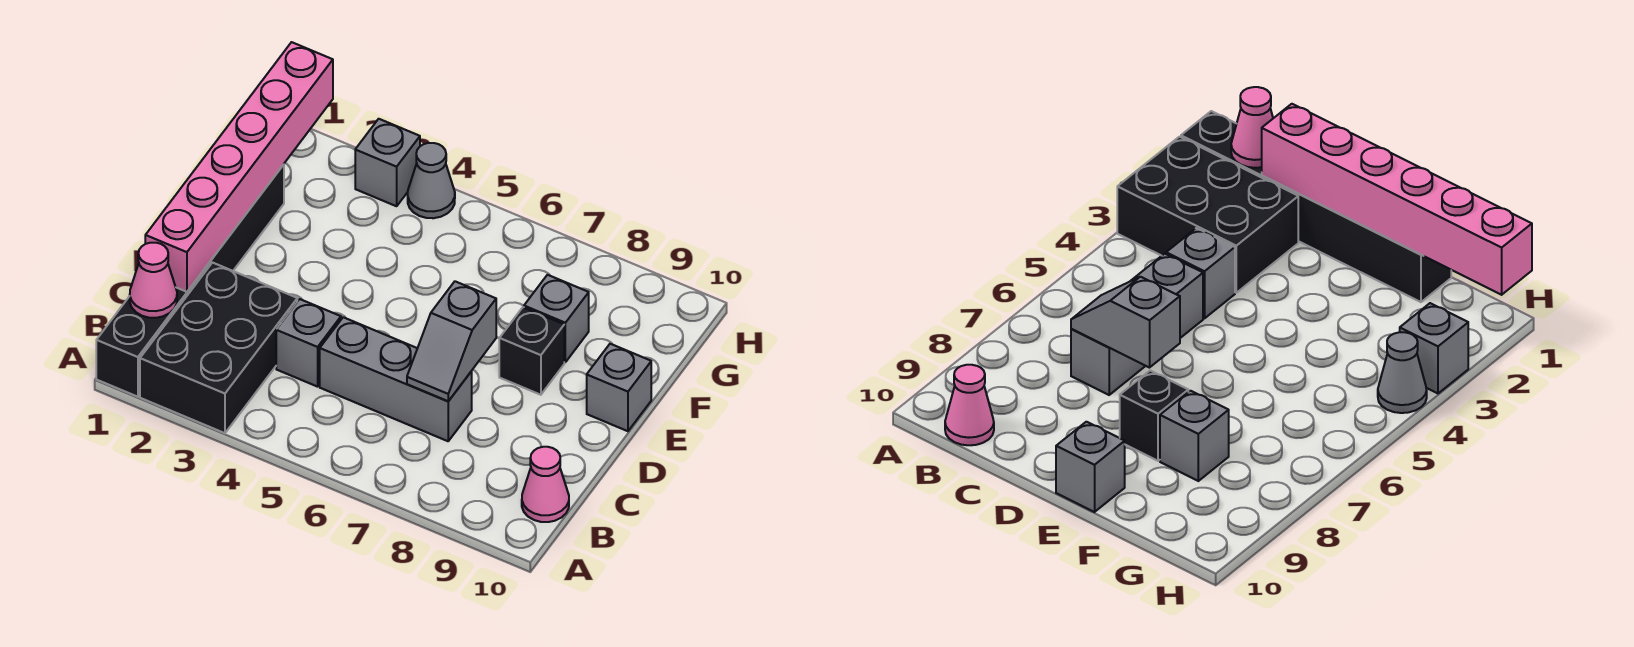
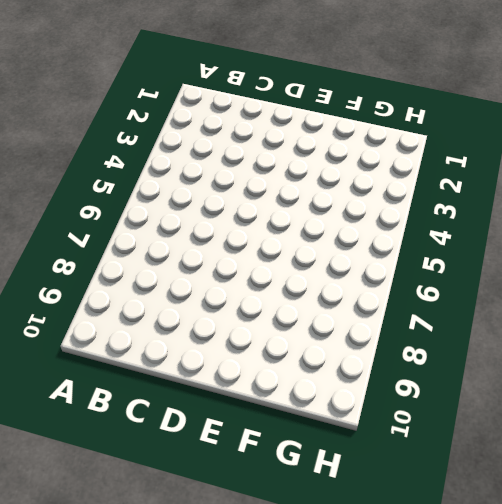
none -> black brick A1:F1 level 1
none -> black brick A2:C3 level 1
none -> pink cone B10 level 1

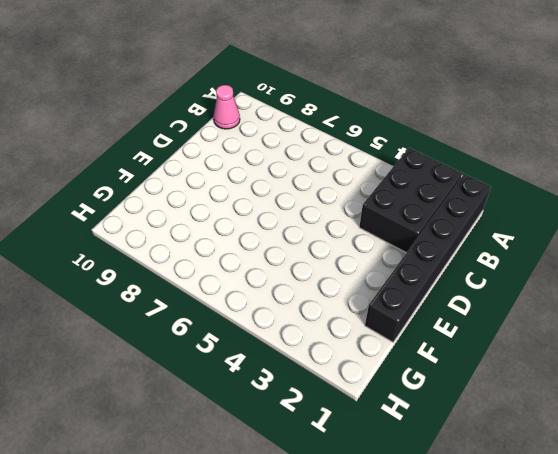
none -> grey brick C4 level 1
none -> grey brick C5:C7 level 1
none -> black brick E8 level 1

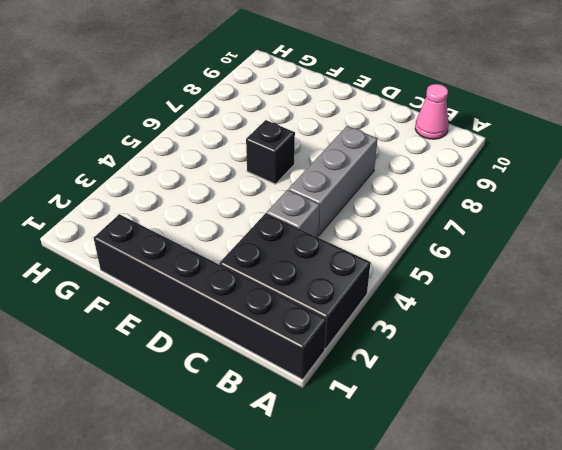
black brick E6 level 1 -> black brick E8 level 1
none -> grey brick E10 level 1
none -> grey brick F8 level 1
none -> grey brick H3 level 1

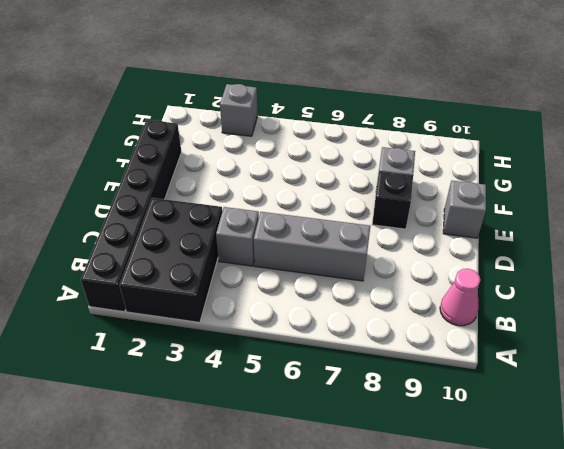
none -> grey cone H4 level 1
none -> pink cone B1 level 2
none -> pink brick C1:H1 level 2

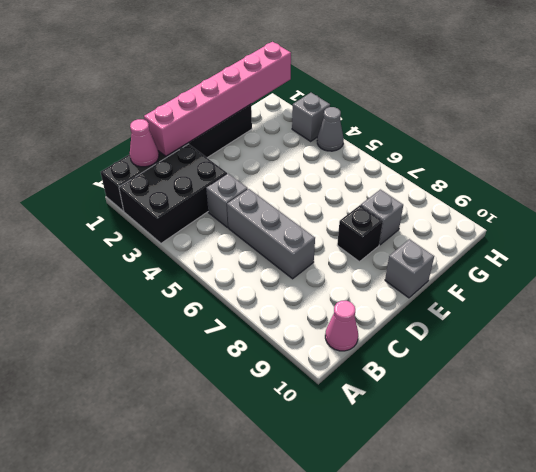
none -> grey slope C7:D7 level 2 top D

